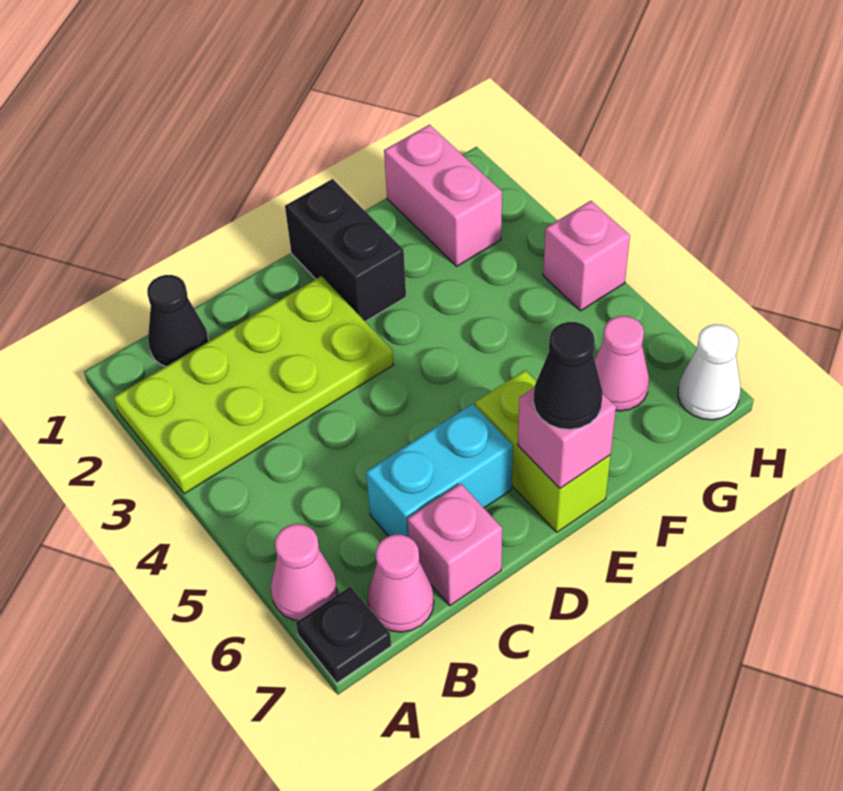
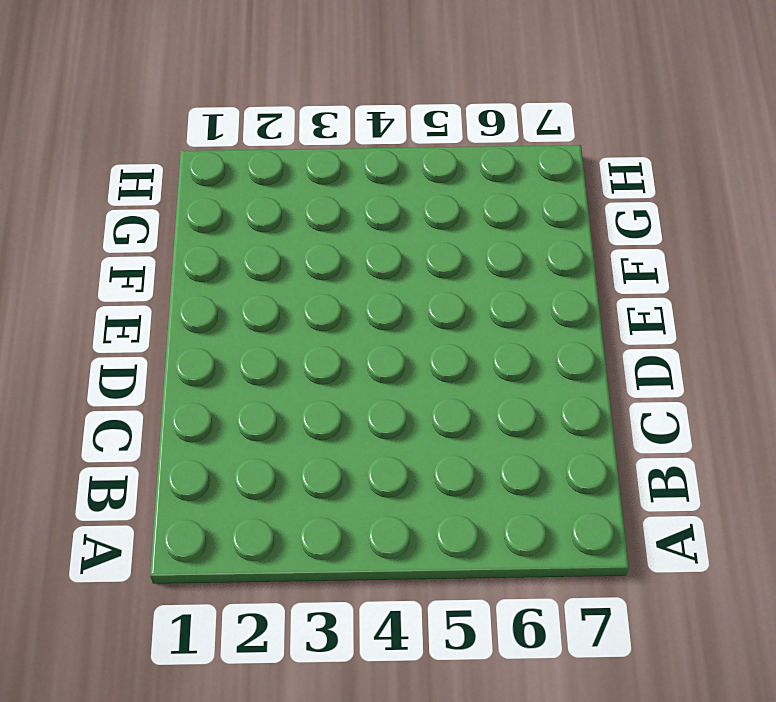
none -> lime plate A2:D3 level 1
none -> pink cone A6 level 1
none -> black plate A7 level 1

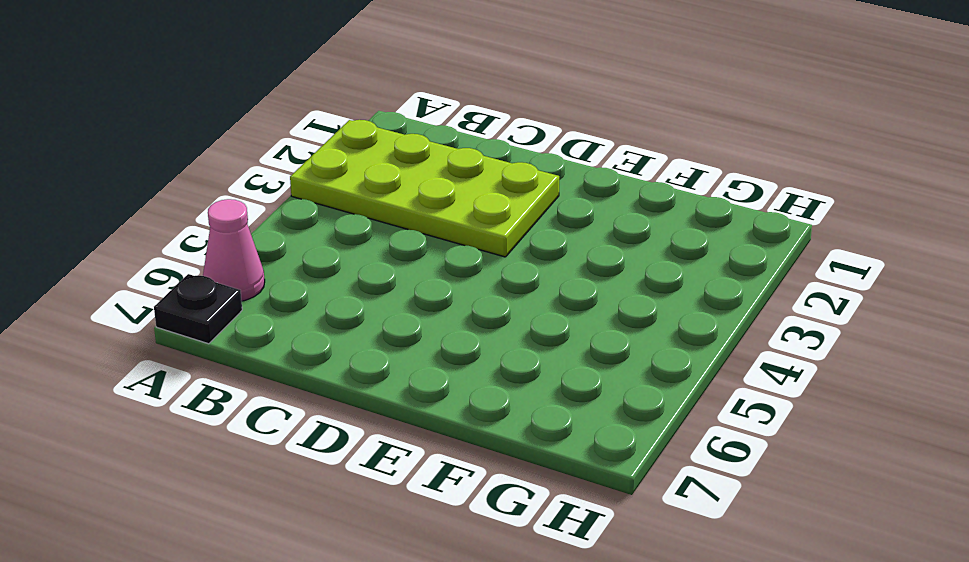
none -> black cone B1 level 1
none -> pink cone B7 level 1
none -> cyan brick C6:D6 level 1

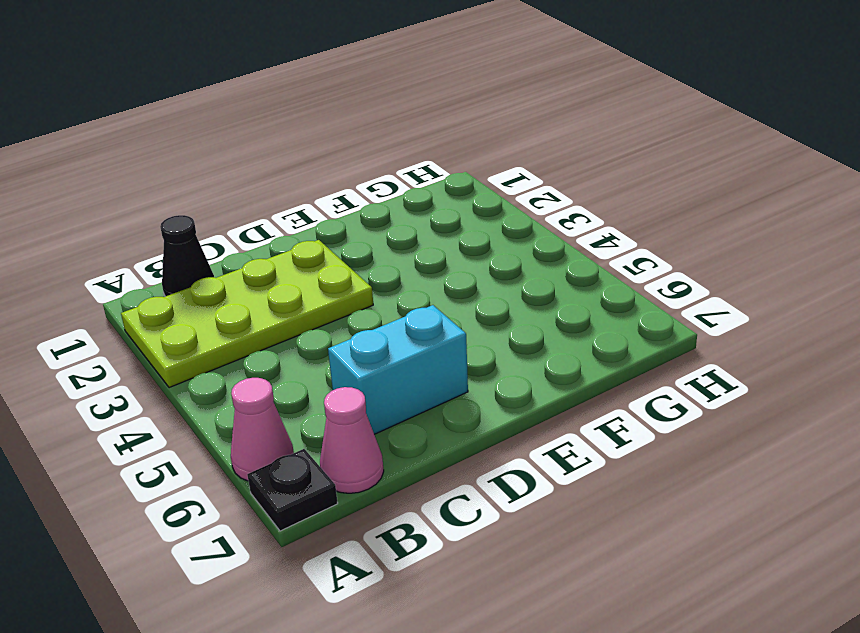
none -> pink brick C7 level 1
none -> black brick E1:E2 level 1
none -> lime brick E6:E7 level 1

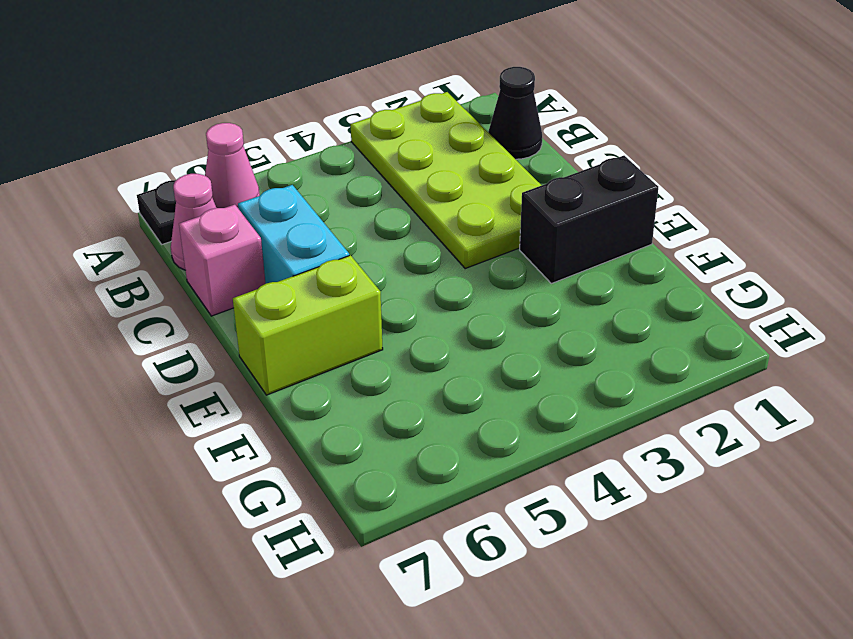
none -> pink brick G1:G2 level 1
none -> pink cone G6 level 1
none -> pink brick H4 level 1

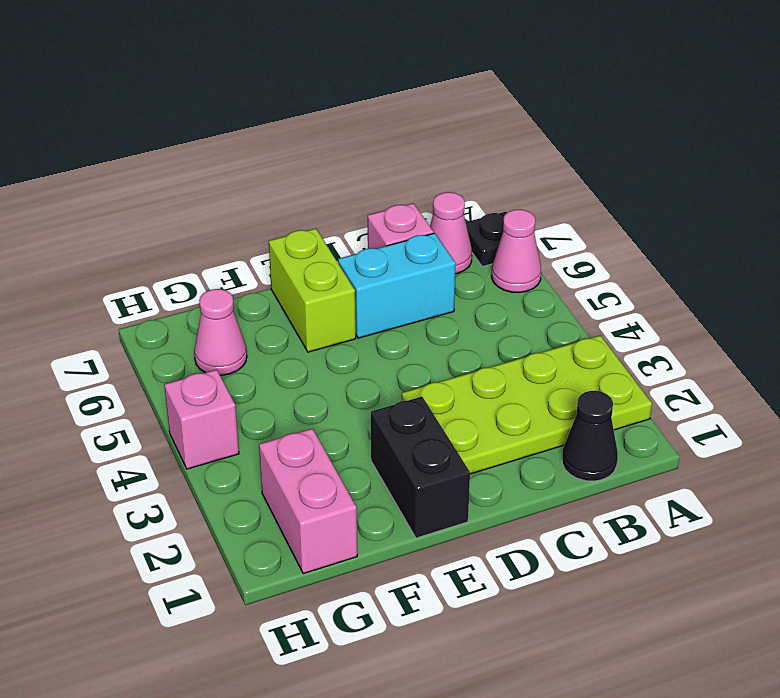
none -> white cone H7 level 1
none -> pink brick E7 level 2
none -> black cone E7 level 3

